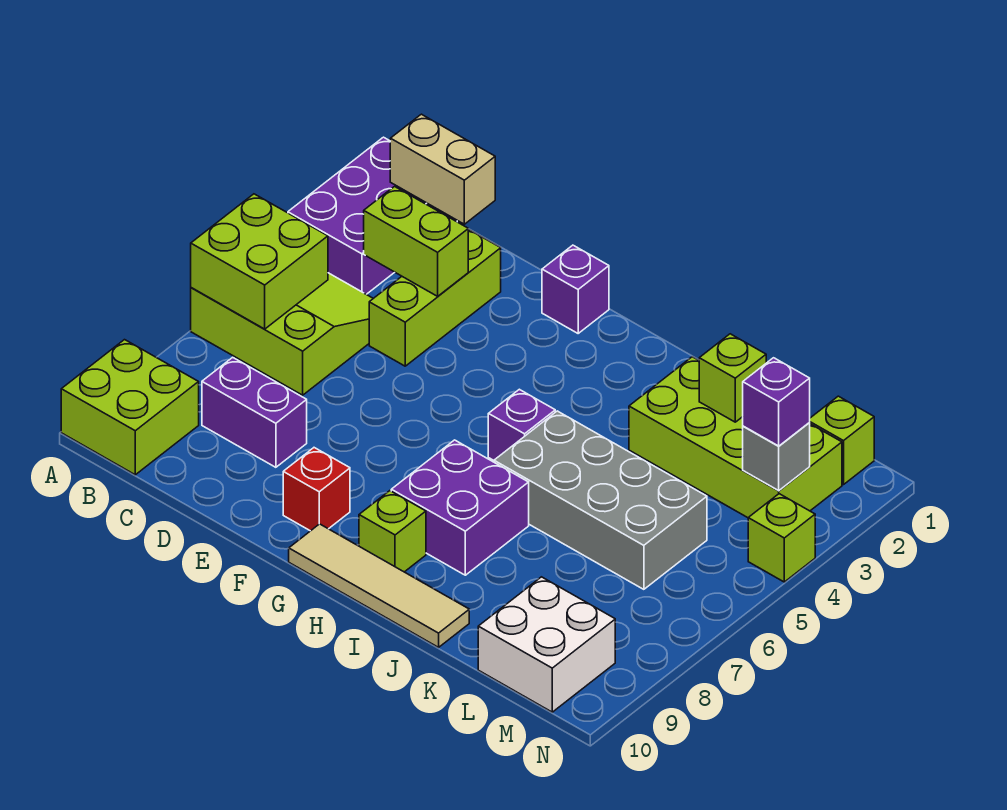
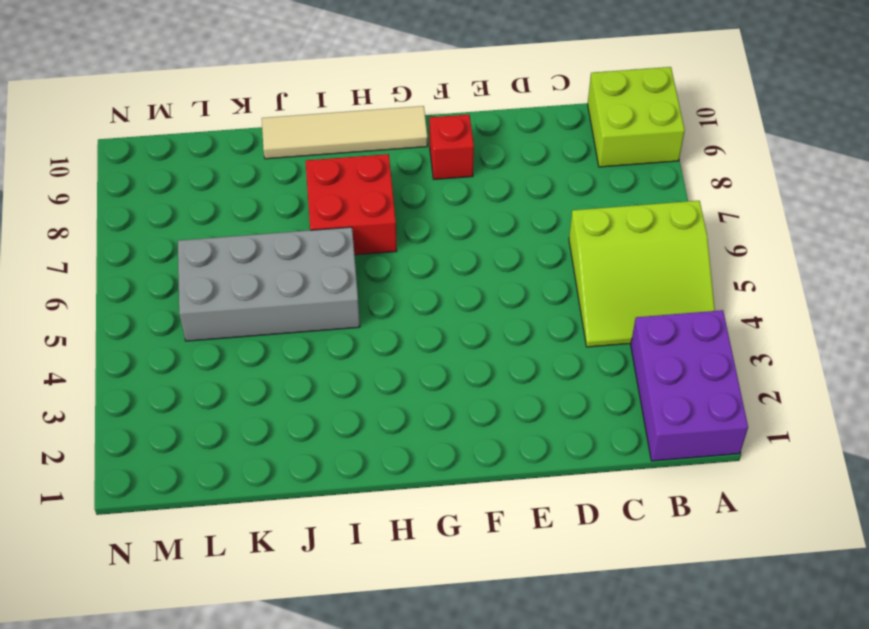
red brick H7:I8 level 1 -> purple brick H7:I8 level 1
none -> purple brick C8:D8 level 1
none -> lime brick D2:D4 level 1
none -> purple brick F1 level 1

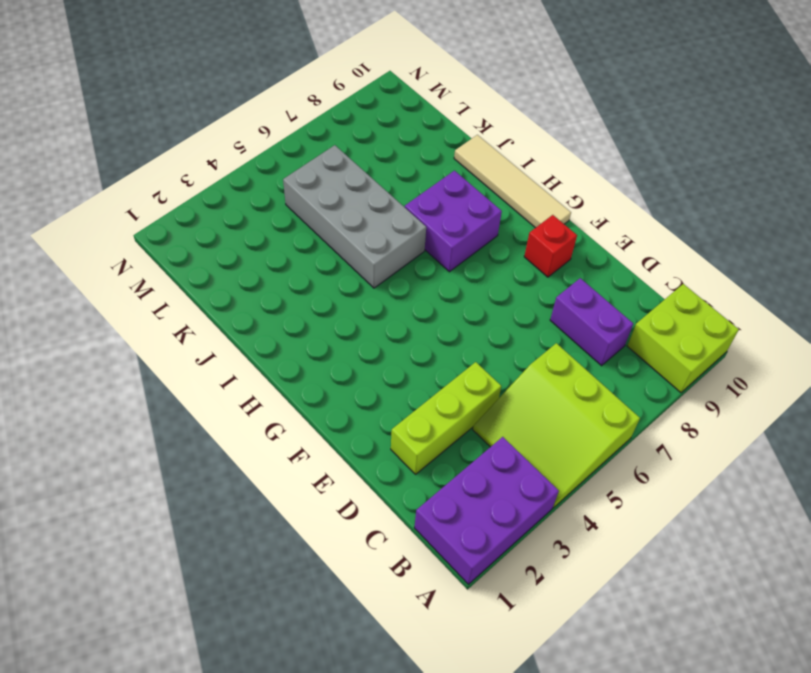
none -> purple brick F1 level 1
none -> purple brick H5 level 1
none -> lime brick H9 level 1

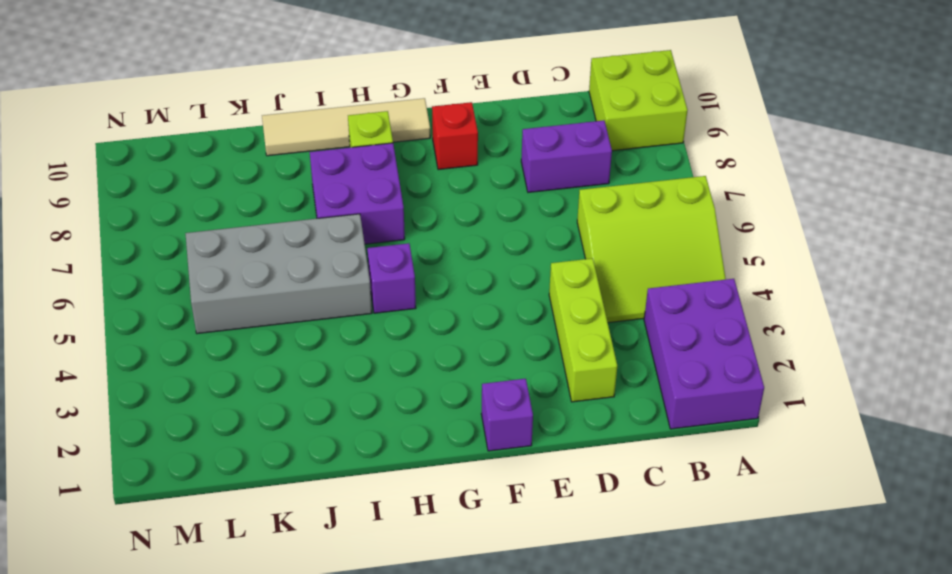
none -> lime brick J2:M3 level 1
none -> white brick L9:M10 level 1
none -> lime brick M1 level 1

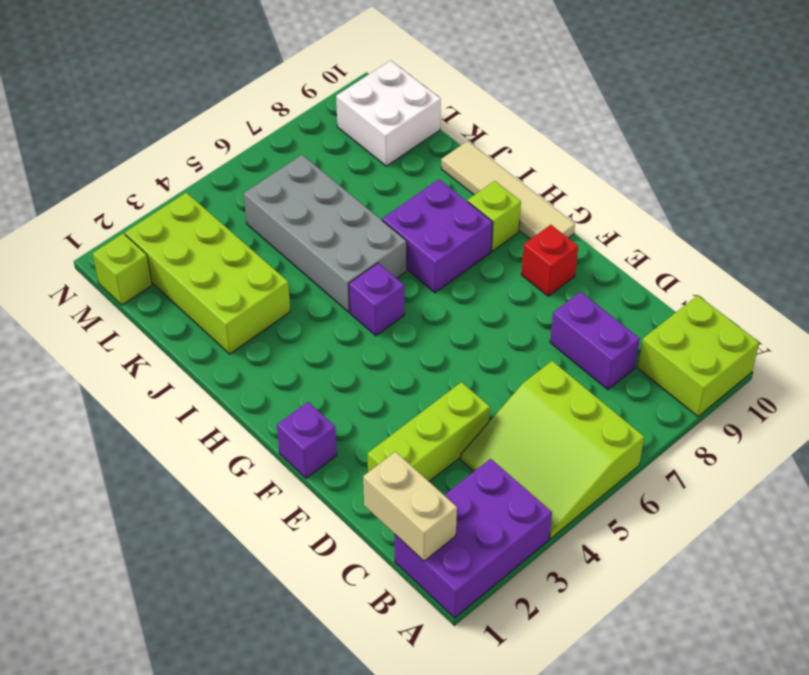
none -> lime brick N4 level 1
none -> lime brick A5:B6 level 2
none -> lime brick C3:D3 level 2

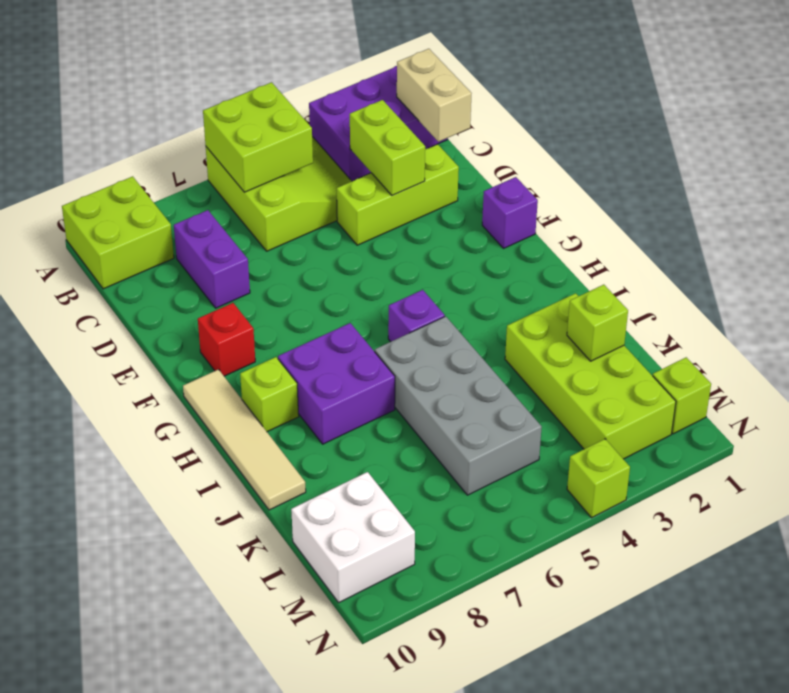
none -> grey brick M3 level 2
none -> purple brick M3 level 3

